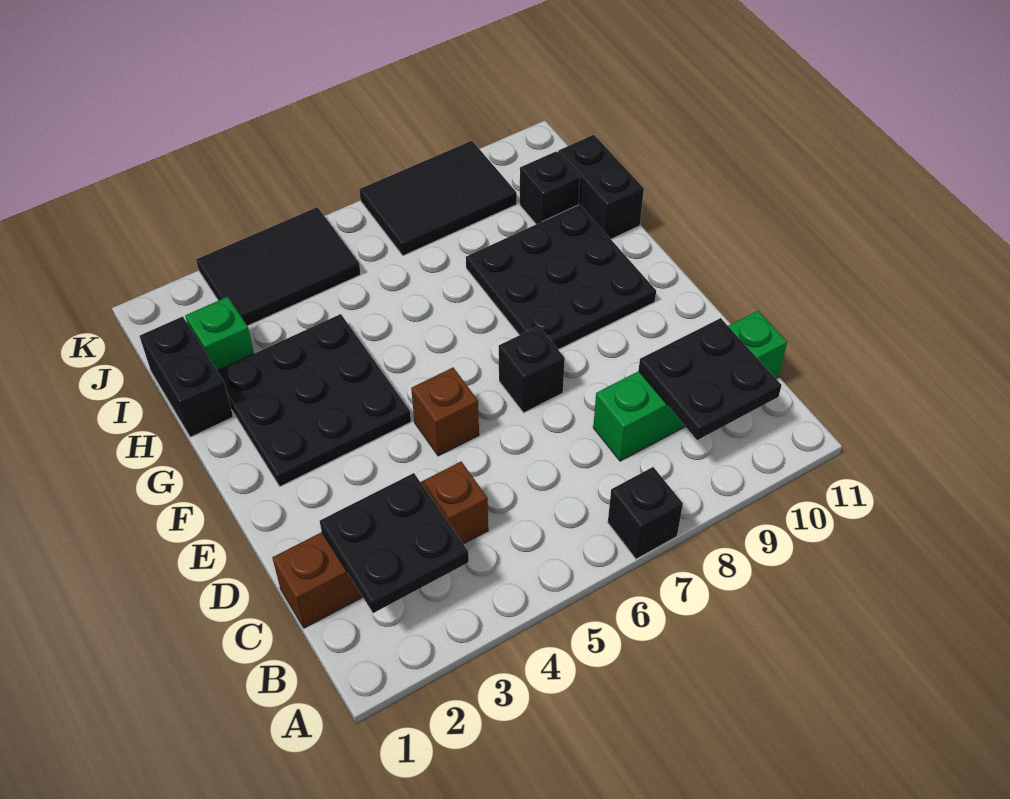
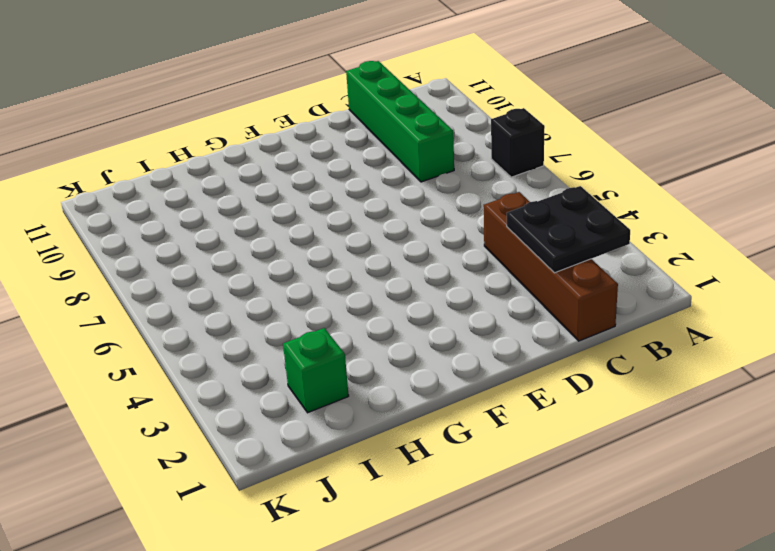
none -> brown brick E5 level 1
none -> black brick E7 level 1
none -> black plate F2:H4 level 1

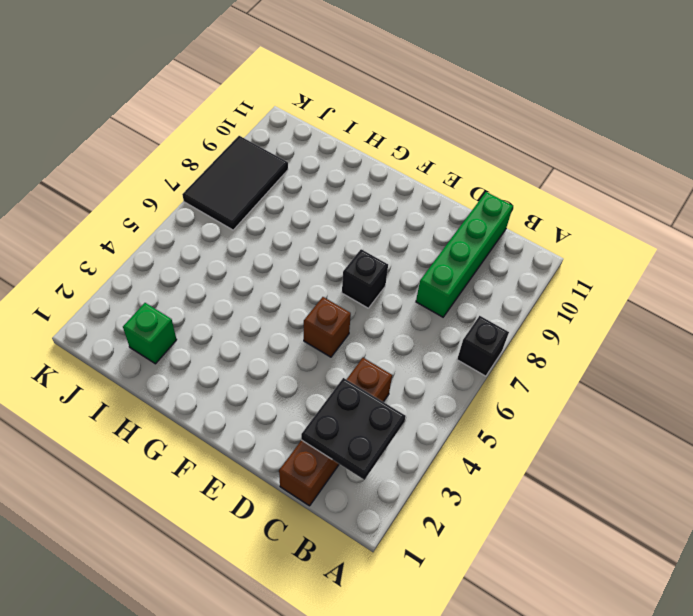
none -> black plate F2:H4 level 1
none -> black plate F8:H10 level 1
none -> black brick H1:I1 level 1

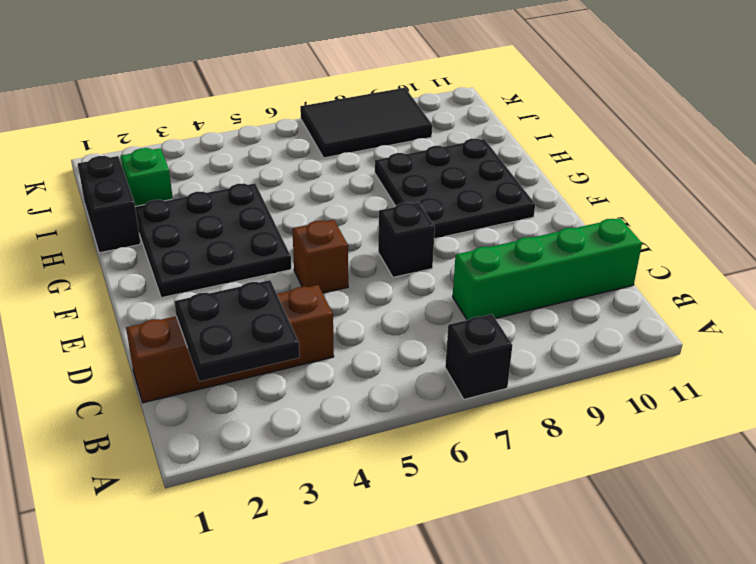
none -> black brick H11:I11 level 1
none -> black brick I10 level 1
none -> black tile J3:K5 level 1

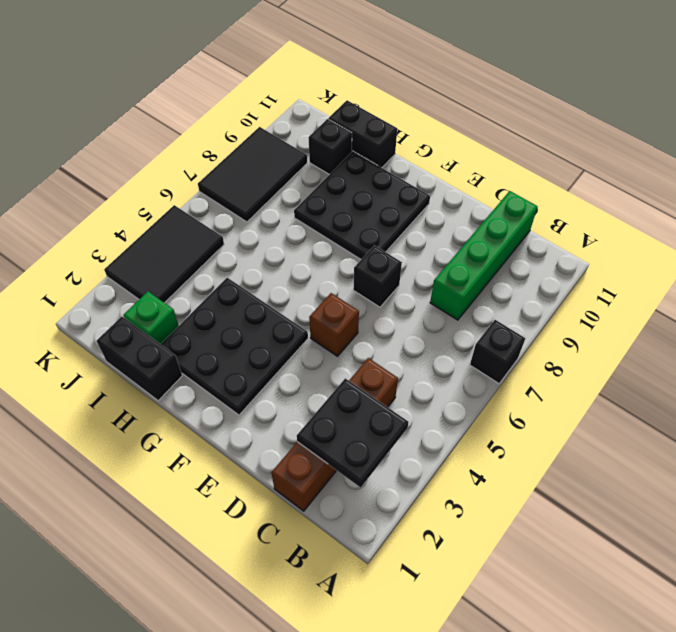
none -> black plate B9:C10 level 2

